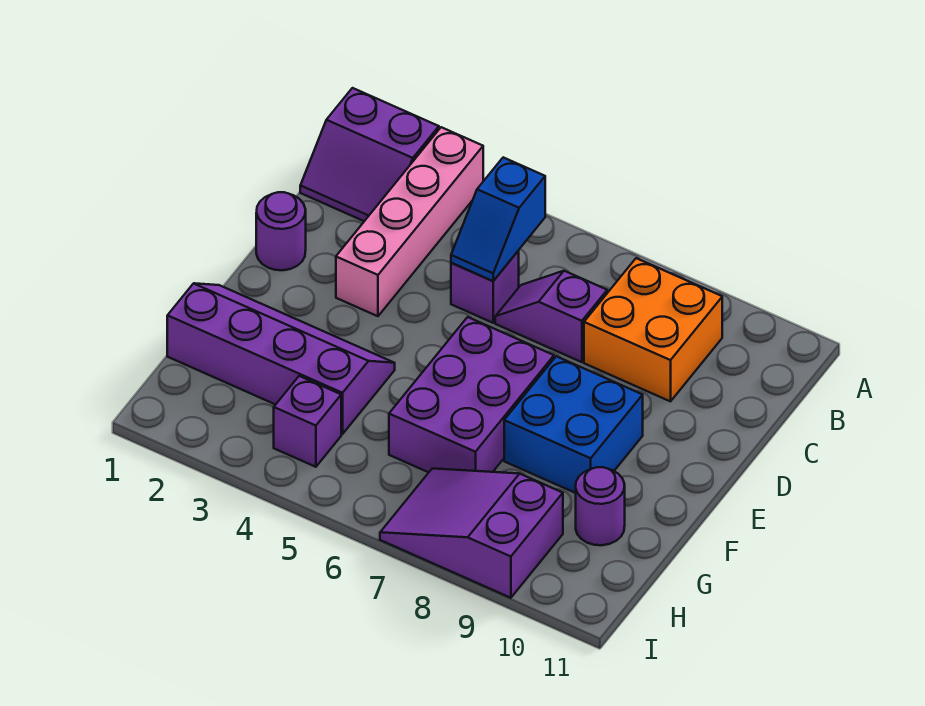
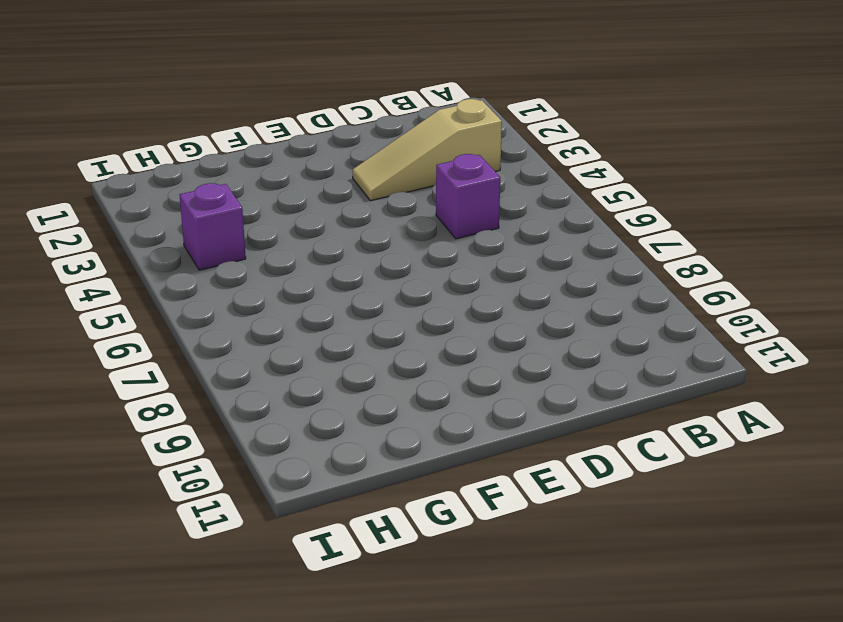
tan slope B3:D3 level 1 top B -> pink brick A3:D3 level 1
none -> purple slope A1:B2 level 1 top A
none -> orange brick B8:C9 level 1
none -> purple slope C6:C7 level 1 top 7

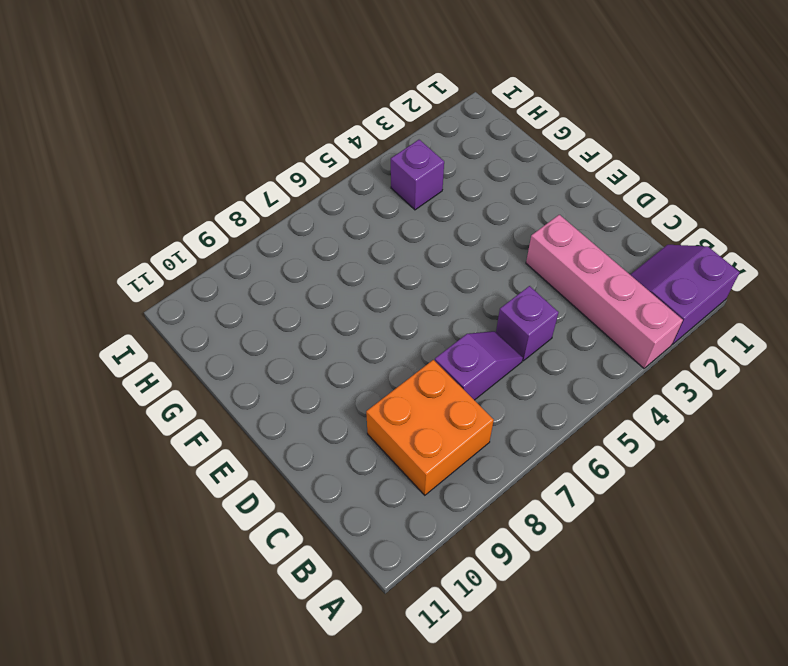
none -> purple round brick D1 level 1
none -> purple brick E6:G7 level 1
none -> blue brick E8:F9 level 1

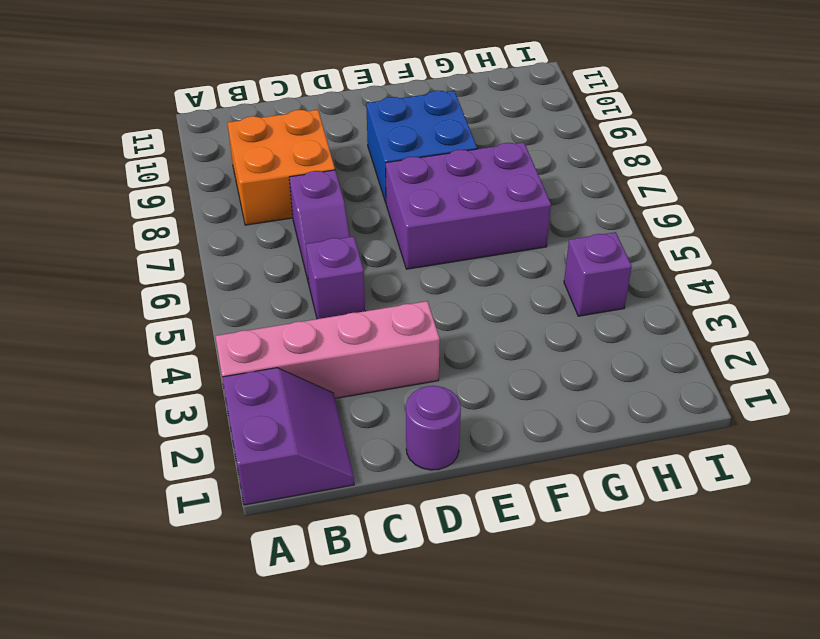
none -> purple slope F1:G4 level 1 top G
none -> purple round brick G10 level 1
none -> purple slope H7:I9 level 1 top 9

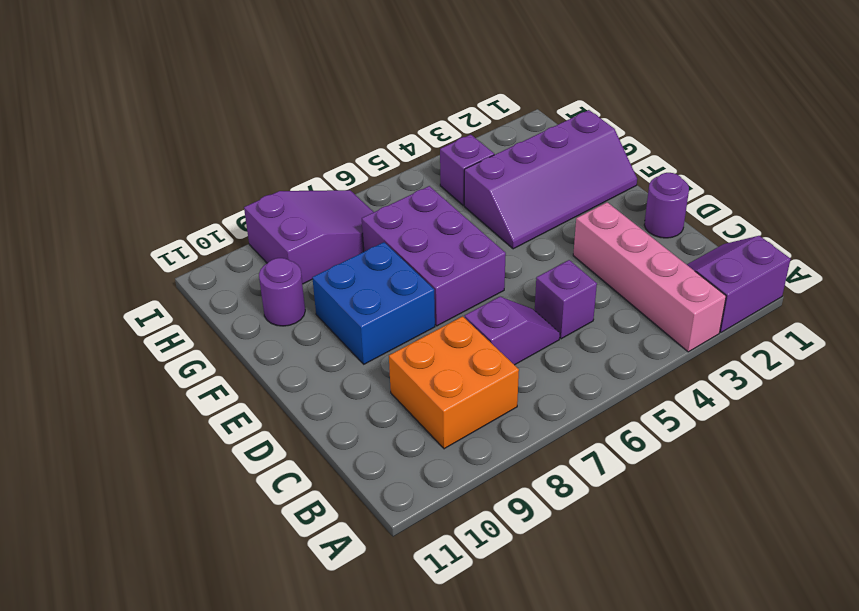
none -> blue slope B5:C5 level 2 top B

